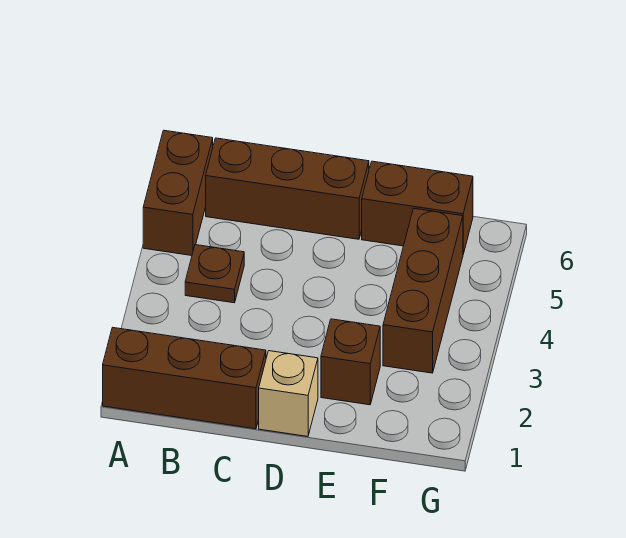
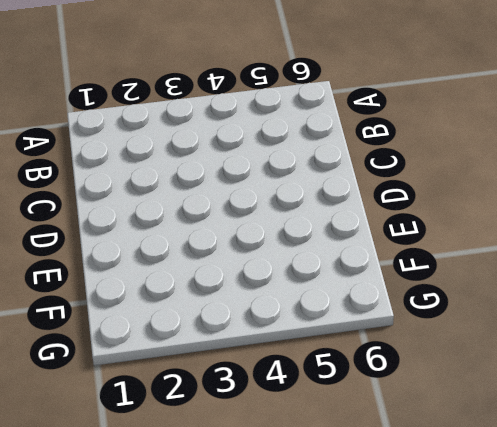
none -> brown brick A1:C1 level 1
none -> brown brick A5:A6 level 1

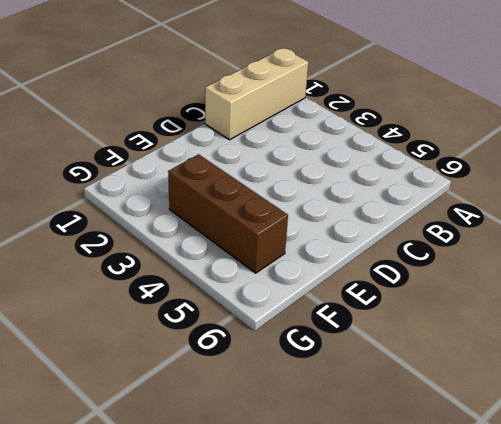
tan brick A1:C1 level 1 -> brown brick A1:C1 level 1
none -> brown brick A5:A6 level 1
none -> brown plate B4 level 1

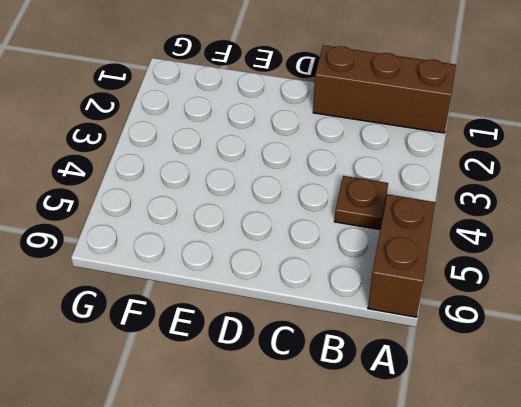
none -> brown brick B6:D6 level 1
none -> tan brick D1 level 1

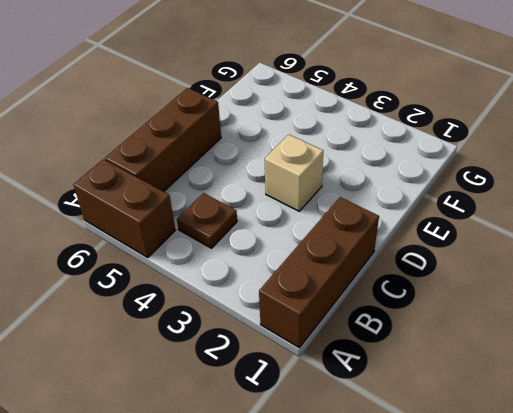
tan brick D3 level 1 -> tan brick D1 level 1
none -> brown brick E2 level 1
none -> brown brick E6:F6 level 1

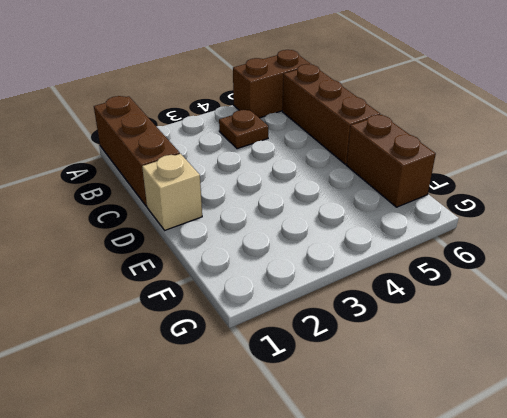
none -> brown brick E2 level 1
none -> brown brick F3:F5 level 1

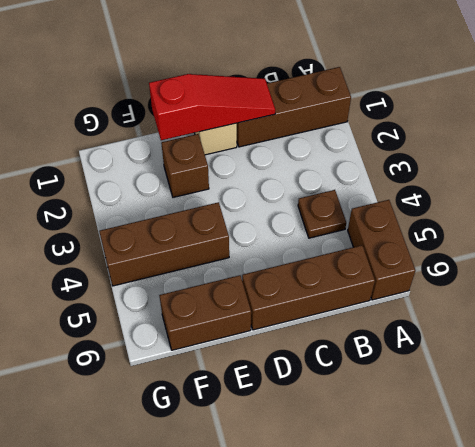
red slope C1:E1 level 2 top E -> none
brown brick E4:G4 level 1 -> brown brick F3:F5 level 1

